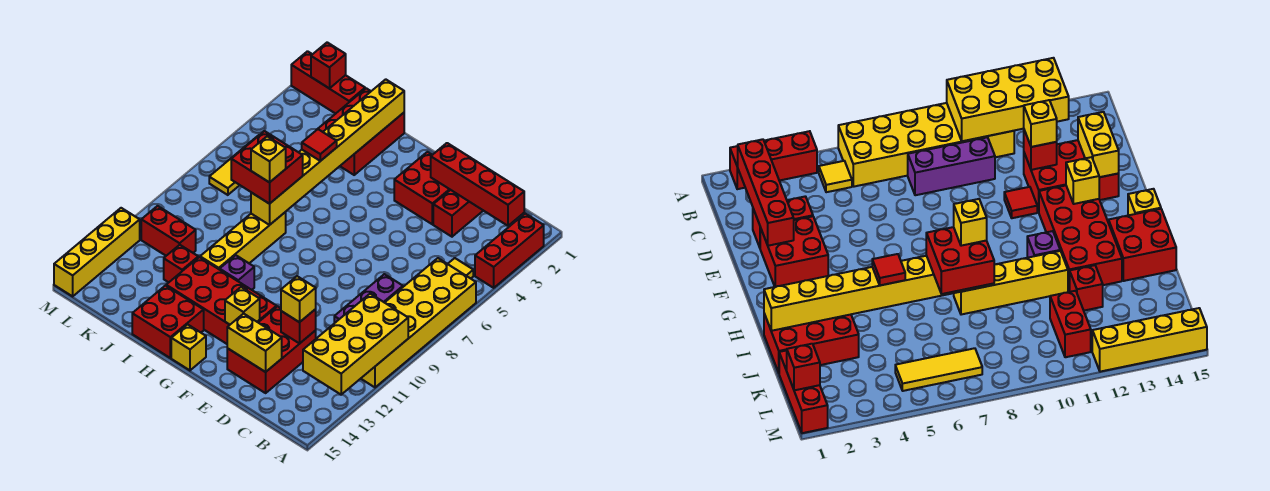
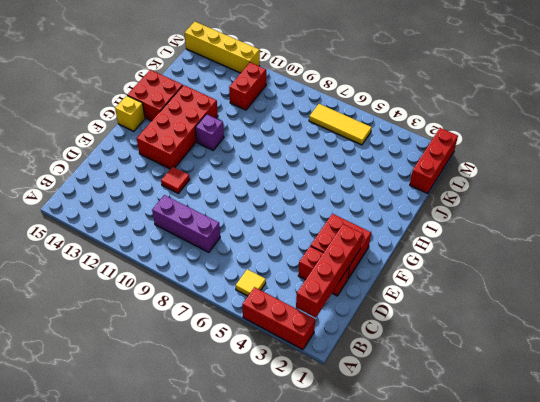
none -> yellow brick A6:B11 level 1
none -> red brick D12:E14 level 1
none -> red brick I1:J3 level 1
none -> yellow brick I8:I11 level 1

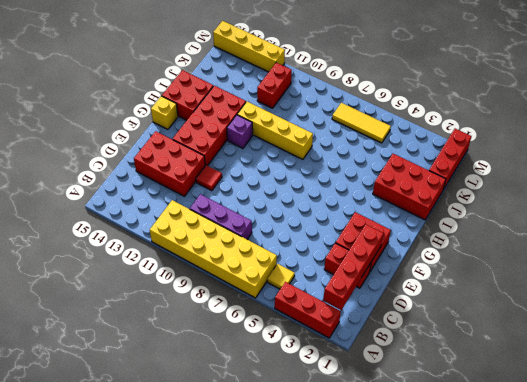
none -> red brick J12 level 1
none -> yellow brick A10:B13 level 2
none -> red brick D12 level 2
none -> yellow brick D14:E14 level 2

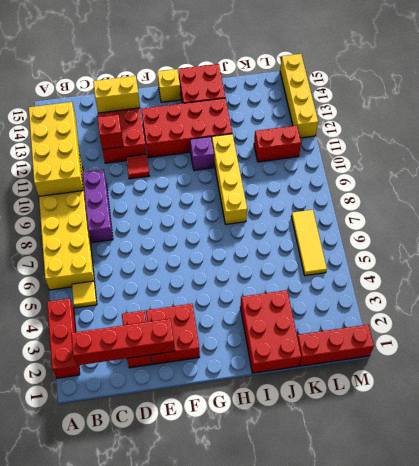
none -> red brick J12 level 1
none -> yellow brick F13 level 2
none -> yellow brick I1:I8 level 2
none -> red brick L1 level 2

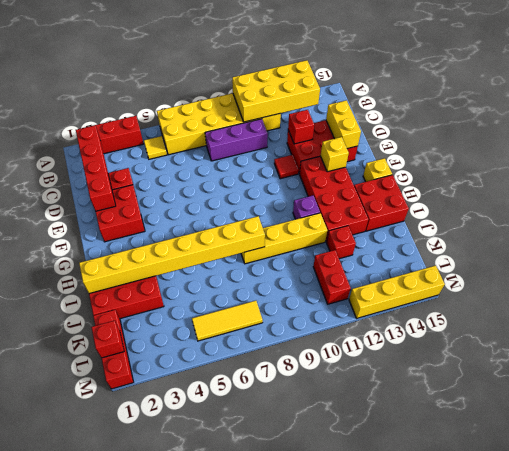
none -> yellow brick D12 level 3
none -> red tile I5 level 3
none -> red brick I7:J8 level 3
none -> yellow brick I8 level 4

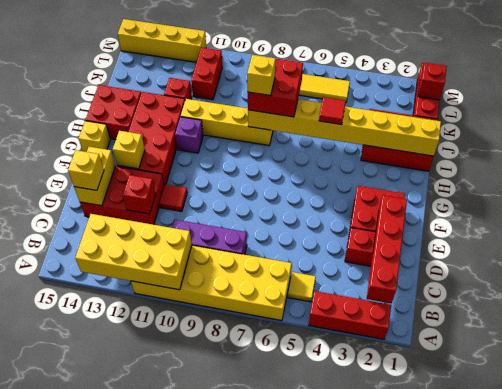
yellow brick D14 level 3 -> yellow brick D12 level 3

